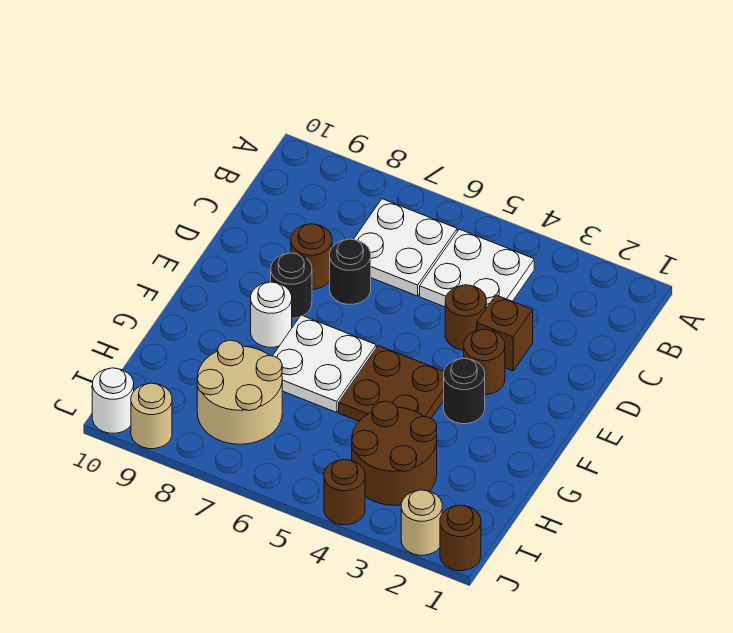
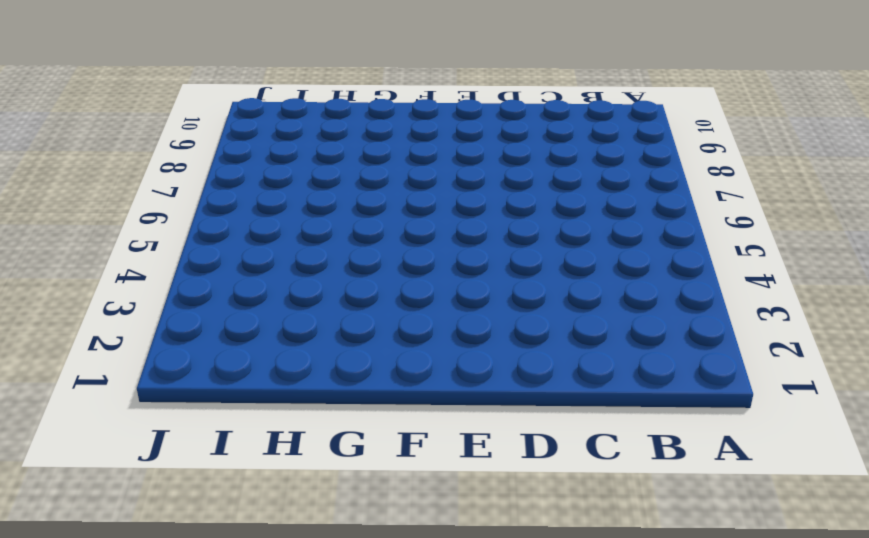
none -> white plate B4:C5 level 1
none -> white plate B6:C7 level 1
none -> brown brick D3 level 1

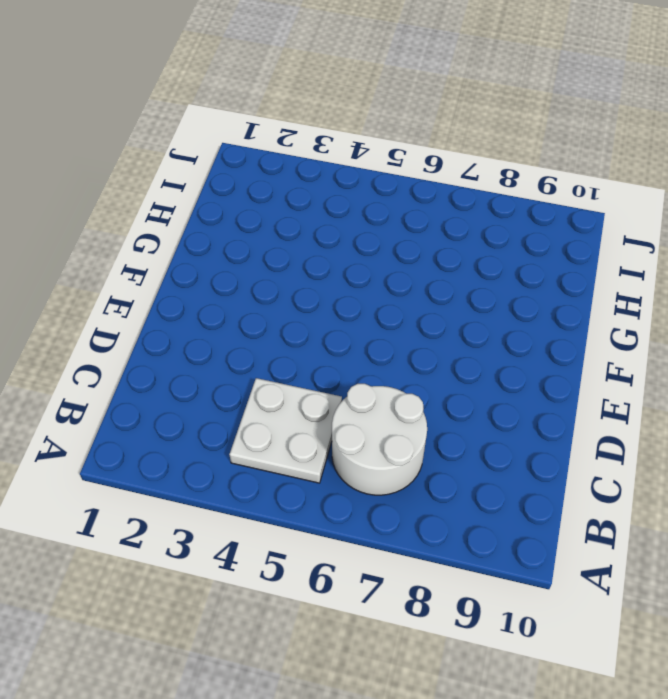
white round brick B6:C7 level 1 -> white plate B6:C7 level 1
none -> brown brick D3 level 1
none -> brown round brick D4 level 1
none -> black round brick D7 level 1

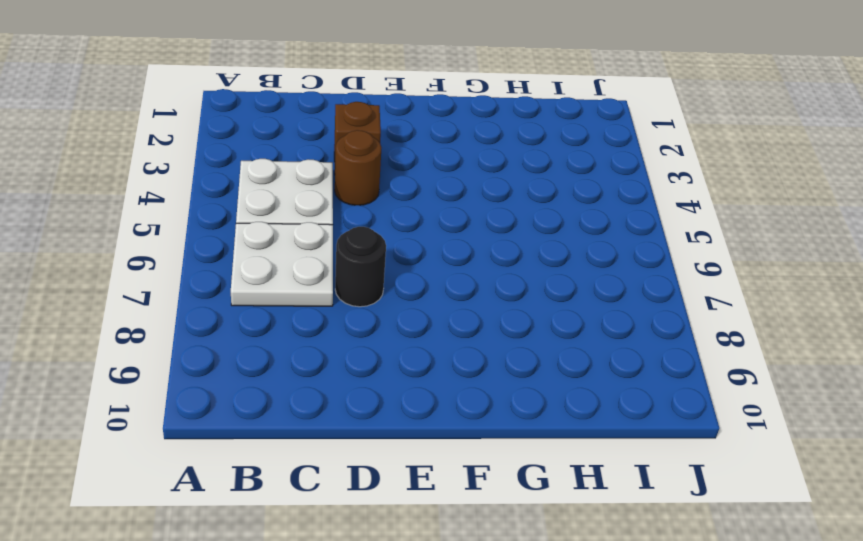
none -> brown round brick D8 level 1
none -> brown round brick E3 level 1
none -> black round brick E8 level 1

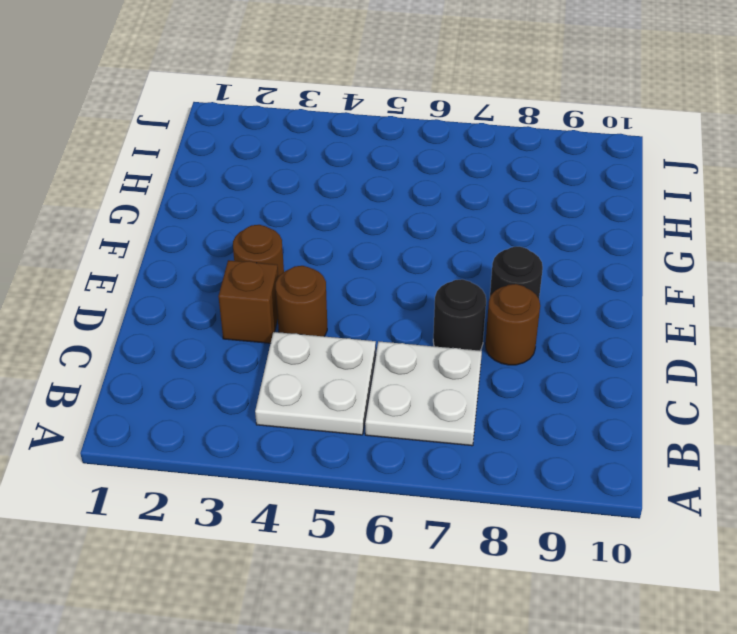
none -> black round brick F3 level 1
none -> brown plate F4:G5 level 1
none -> white plate F6:G7 level 1

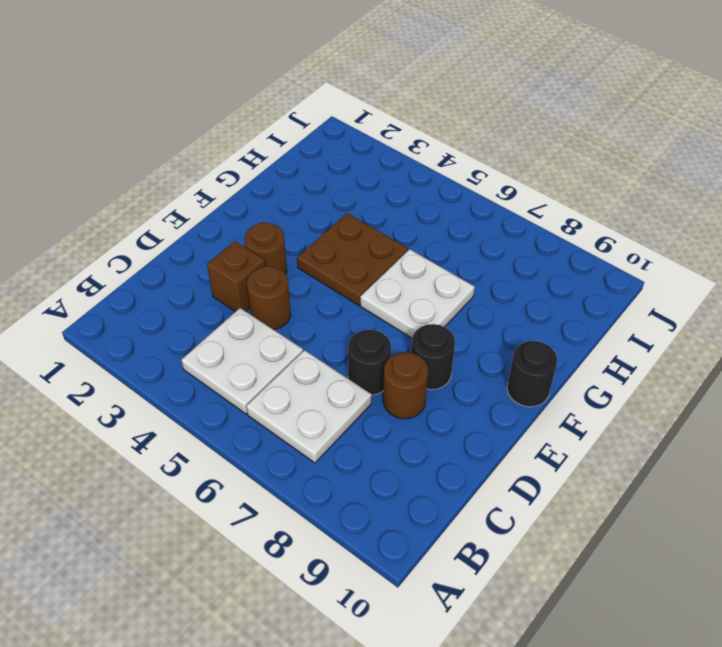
black round brick F10 level 1 -> black round brick F3 level 1
none -> white round brick F8 level 1
none -> brown round brick H3:I4 level 1
none -> tan round brick H7:I8 level 1

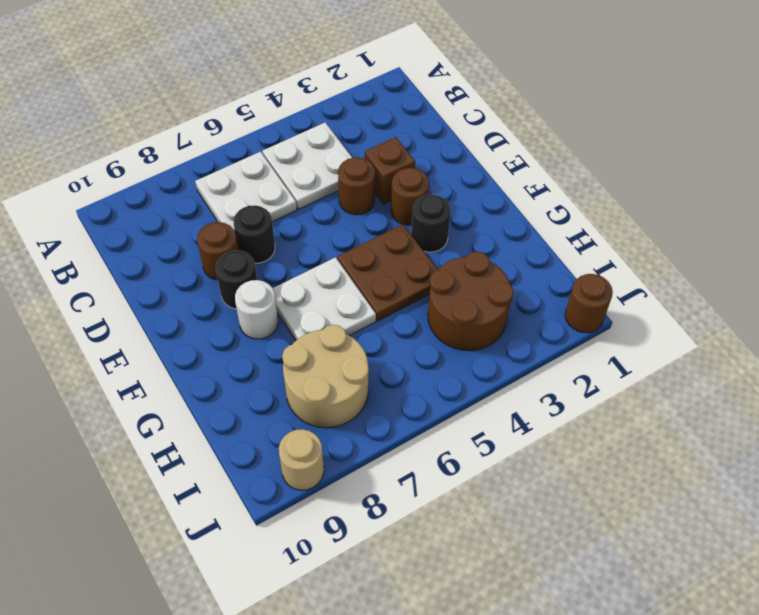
none -> tan round brick J2 level 1
none -> brown round brick J4 level 1
none -> white round brick J10 level 1

